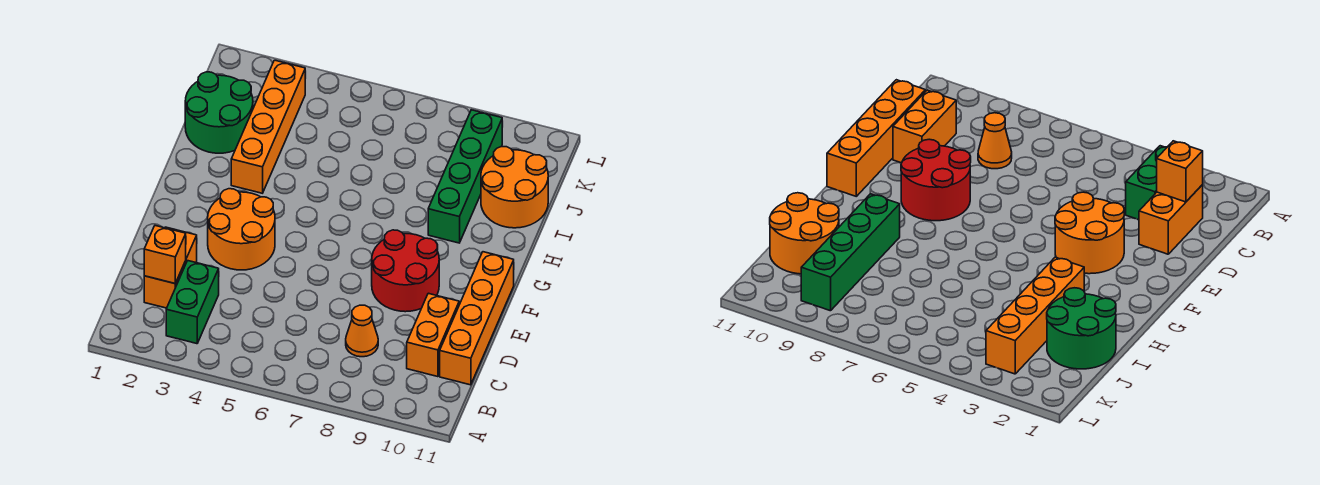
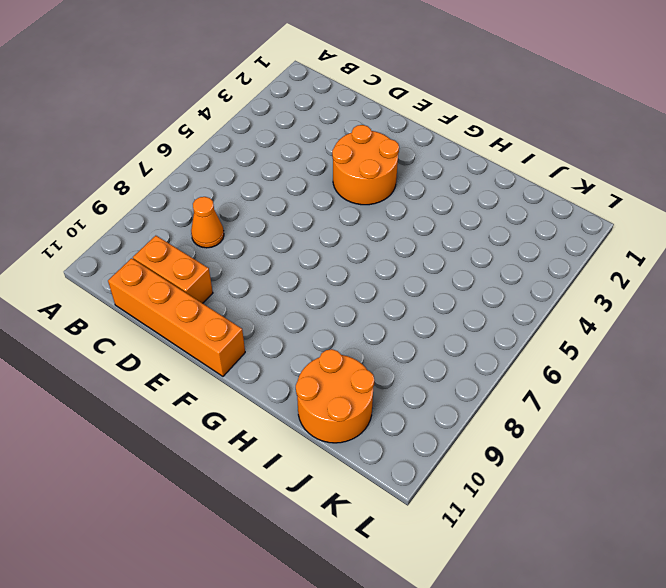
none -> green brick B3:C3 level 1
none -> orange brick C2:D2 level 1
none -> red round brick E8:F9 level 1

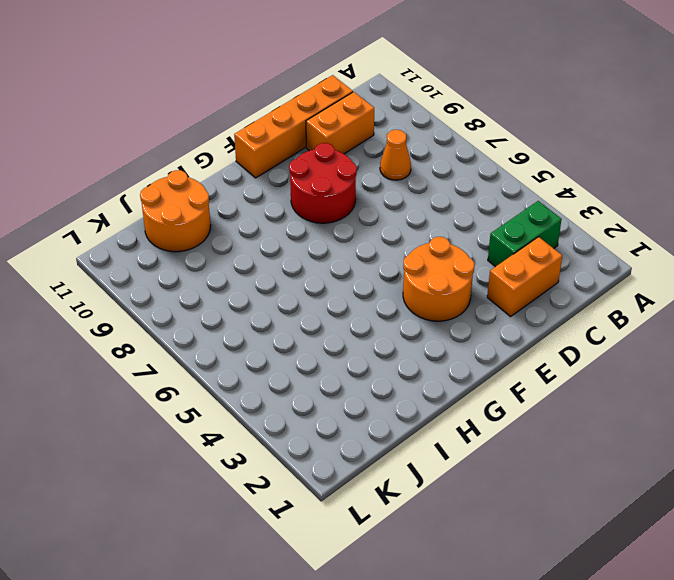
none -> orange brick H3:K3 level 1
none -> green brick H9:K9 level 1
none -> green round brick I1:J2 level 1

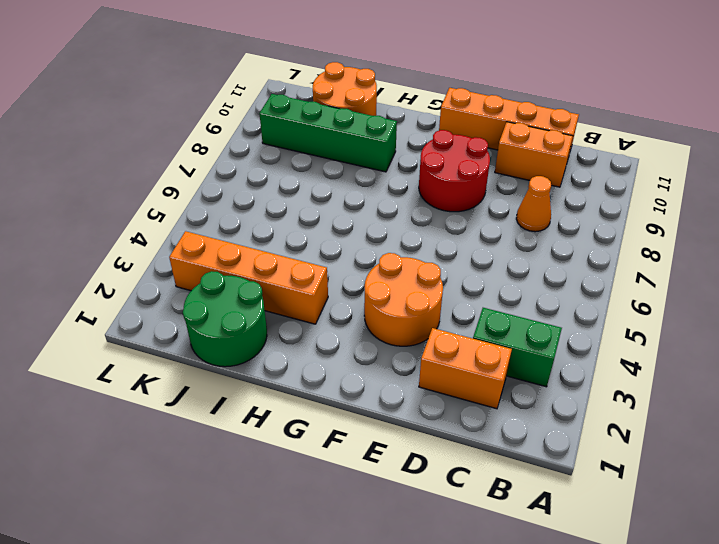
none -> orange brick C2 level 2

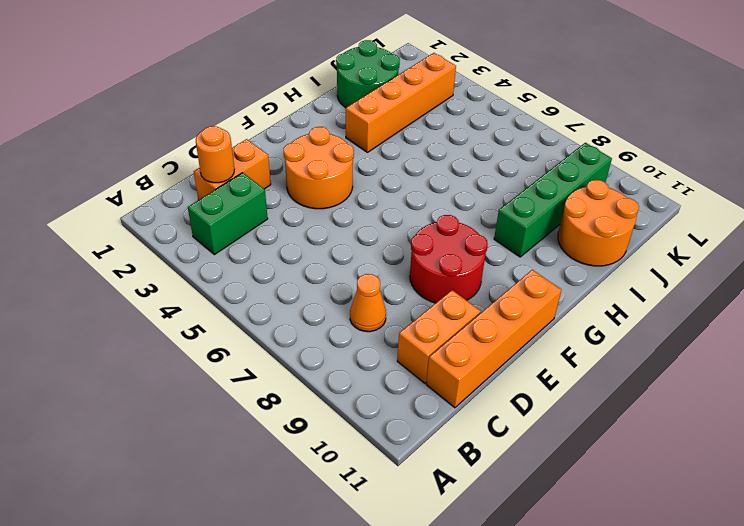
orange round brick C2 level 2 -> orange brick C2 level 2

